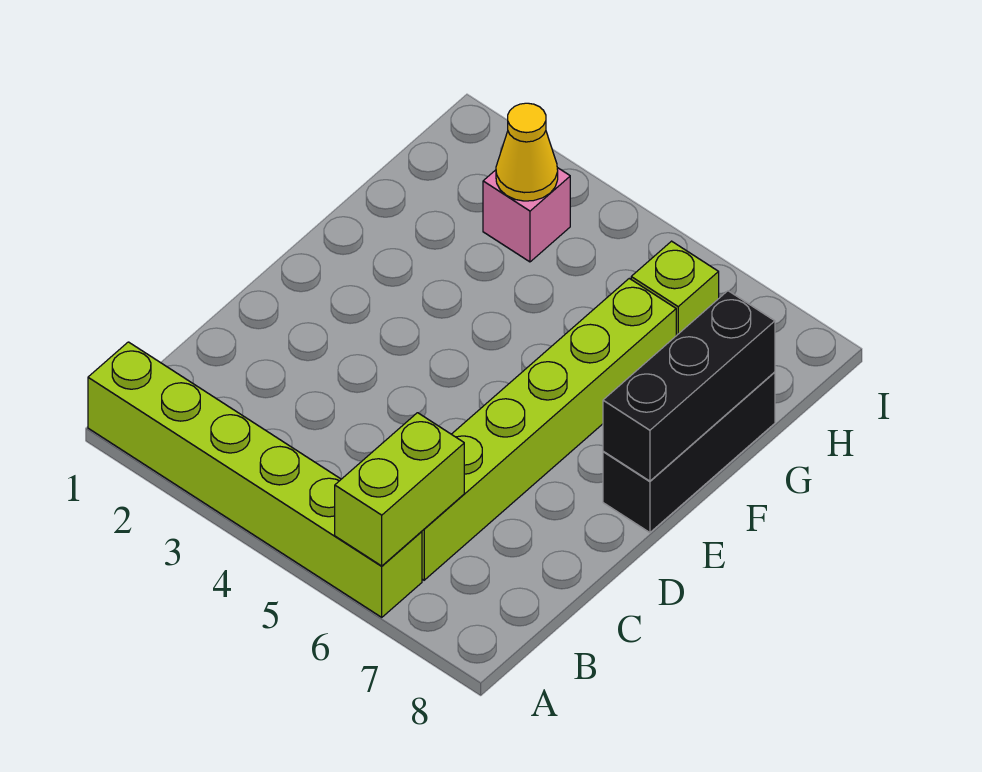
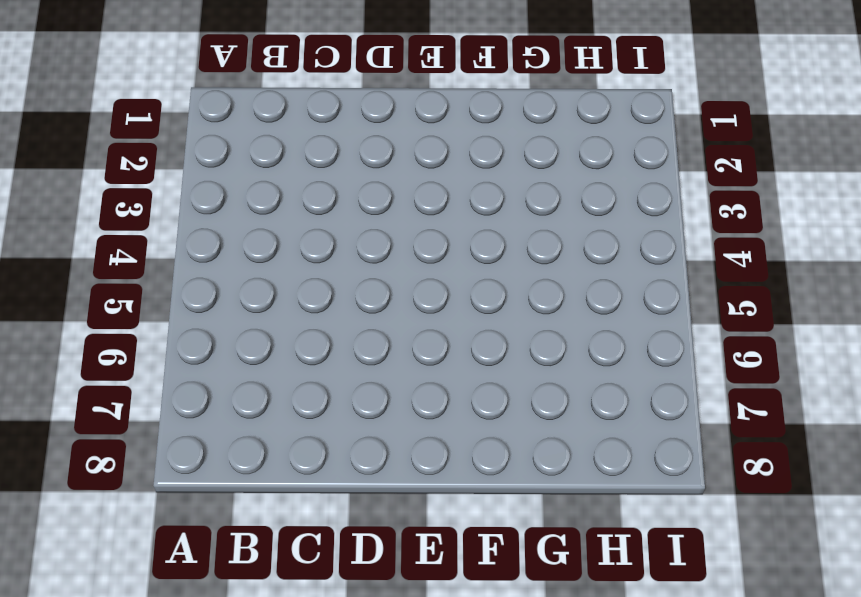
none -> lime brick A1:A6 level 1
none -> lime brick B6:G6 level 1

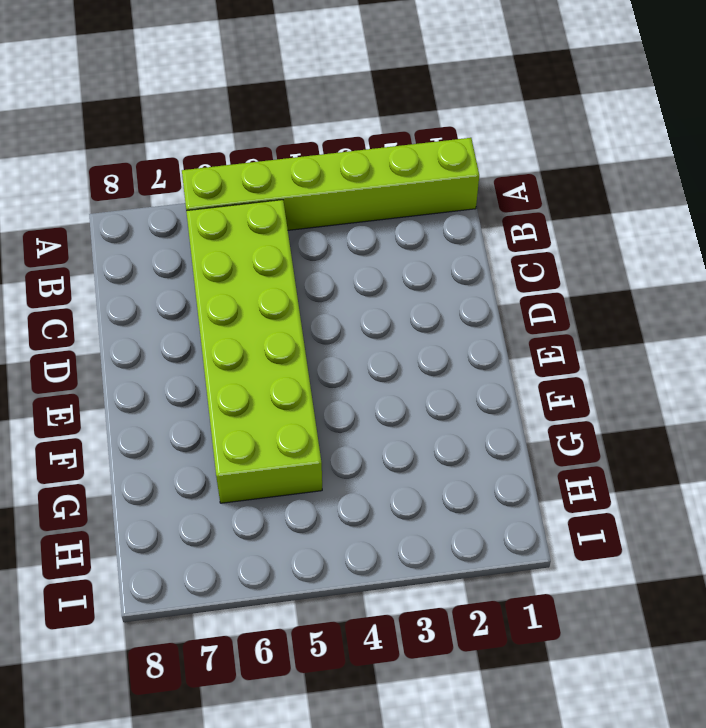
lime brick B5:G6 level 1 -> lime brick B6:G6 level 1
none -> black brick E8:G8 level 1
none -> pink brick H3 level 1

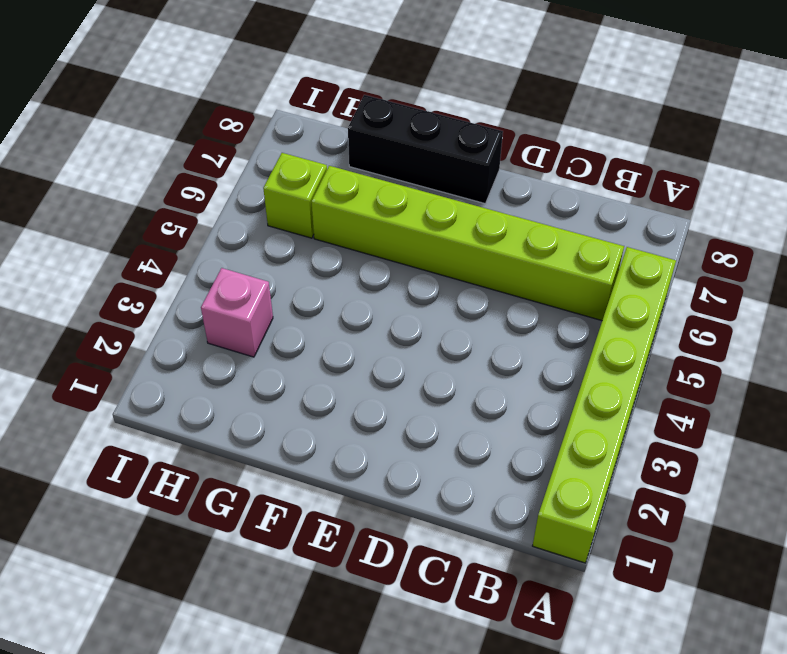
none -> lime brick A6:B6 level 2
none -> black brick E8:G8 level 2

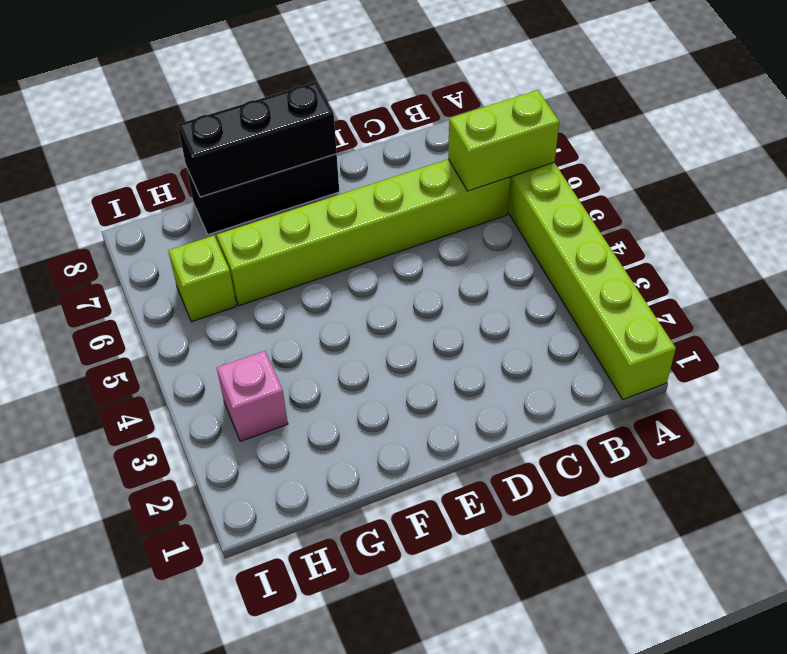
none -> yellow cone H3 level 2

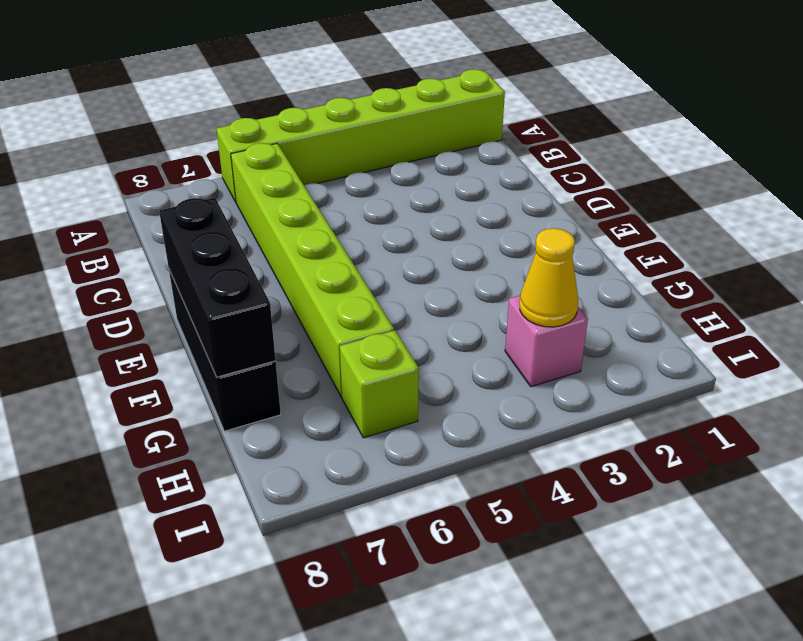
none -> lime brick A6:B6 level 2

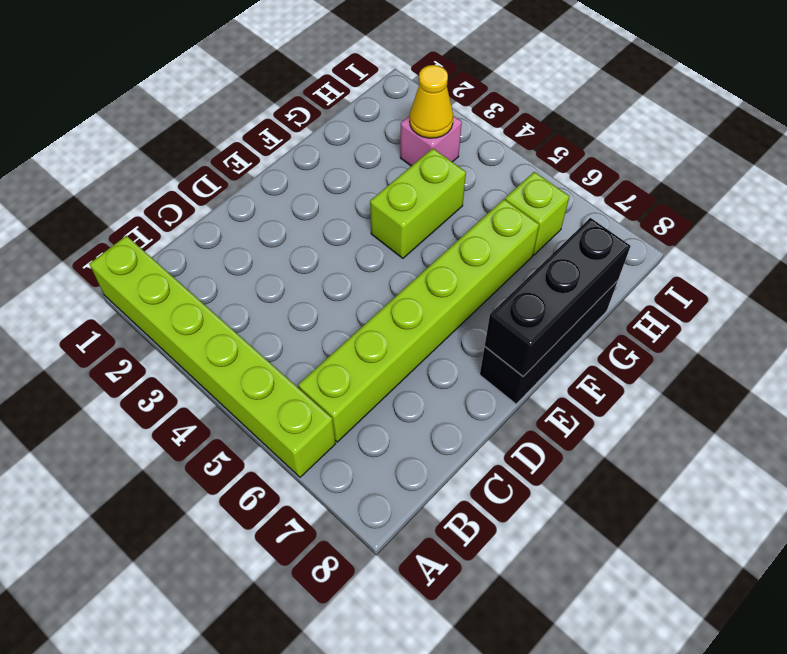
lime brick F4:G4 level 1 -> lime brick A6:B6 level 2

